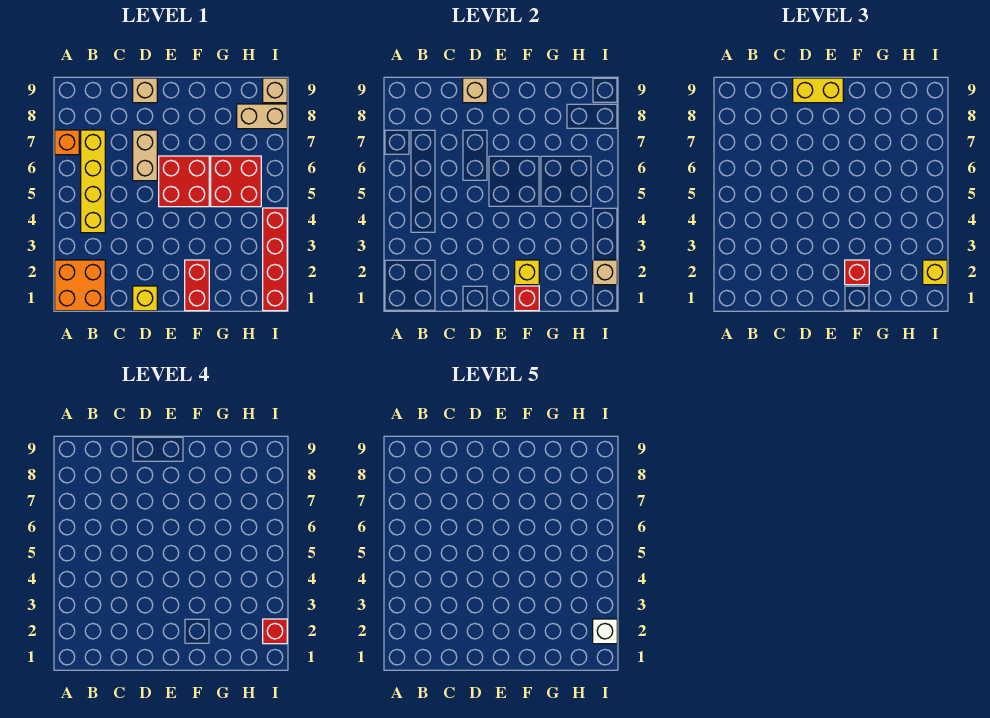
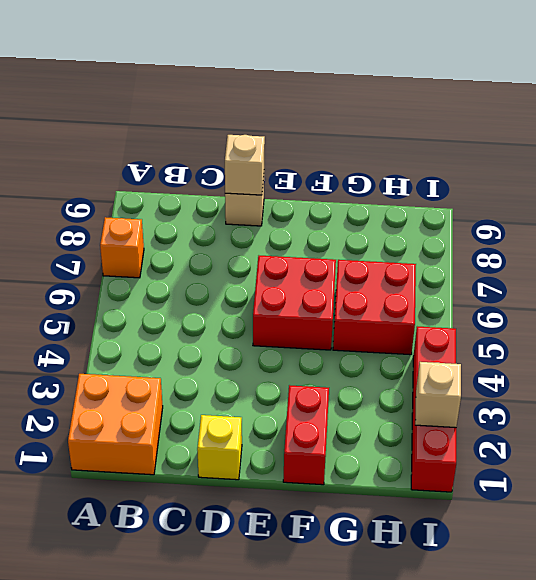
none -> yellow brick B4:B7 level 1
none -> tan brick D6:D7 level 1
none -> tan brick H8:I8 level 1

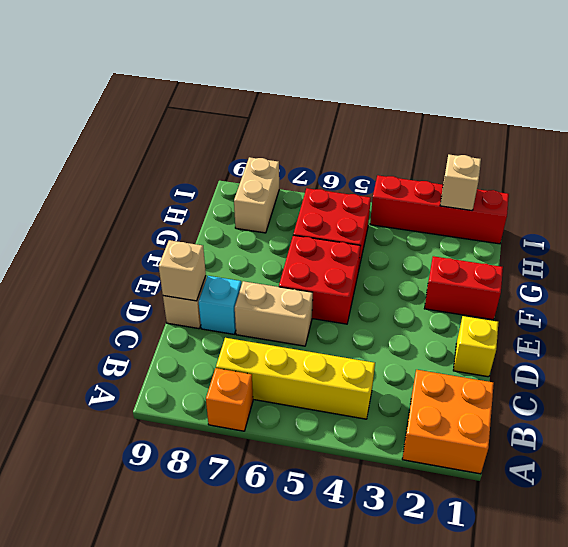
cyan brick D8 level 1 -> none
none -> tan brick I9 level 1
none -> red brick F1 level 2
none -> yellow brick F2 level 2

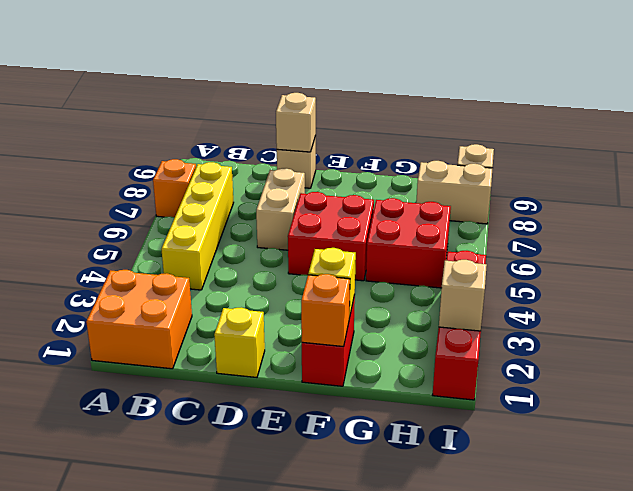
orange brick F1 level 2 -> red brick F1 level 2
none -> yellow brick D9:E9 level 3
none -> red brick F2 level 3
none -> yellow brick I2 level 3

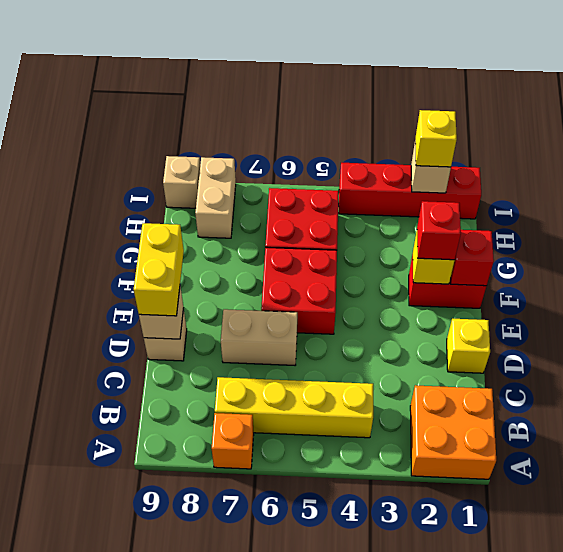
none -> red brick I2 level 4
none -> white brick I2 level 5

